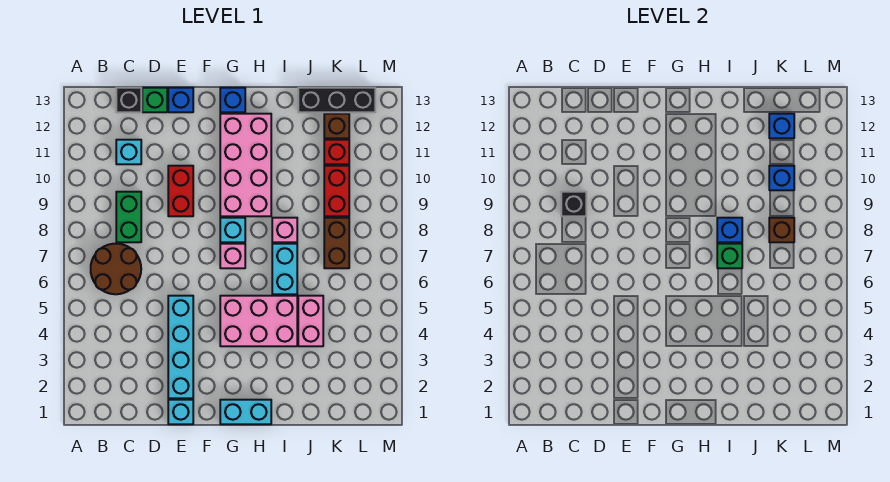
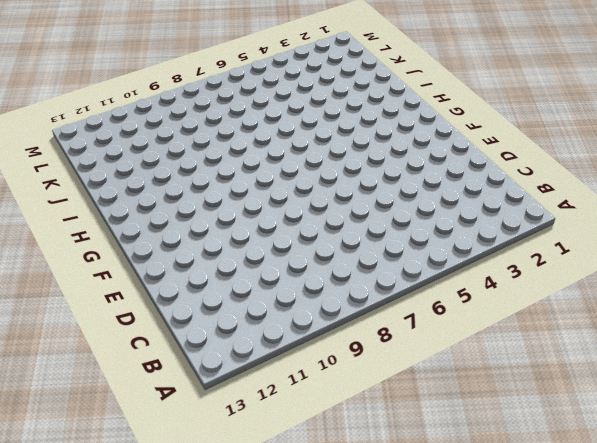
none -> brown round brick B6:C7 level 1
none -> green brick C8:C9 level 1
none -> cyan brick C11 level 1

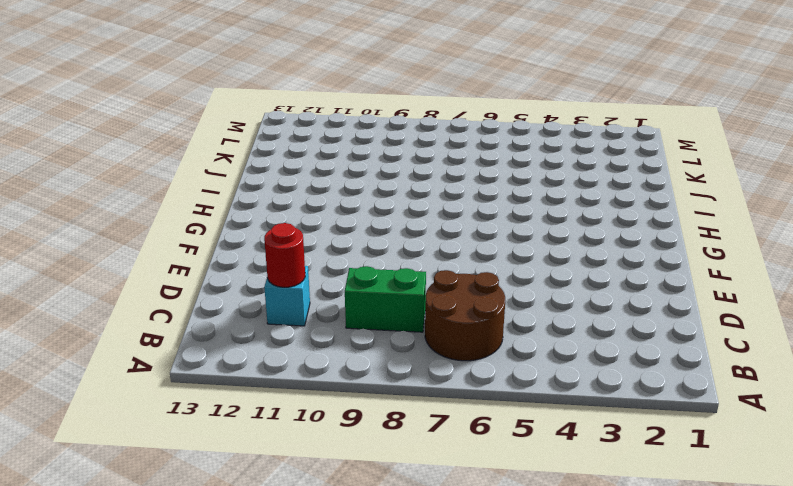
red round brick C11 level 2 -> none
none -> black brick C13 level 1
none -> green brick D13 level 1
none -> cyan brick E1 level 1

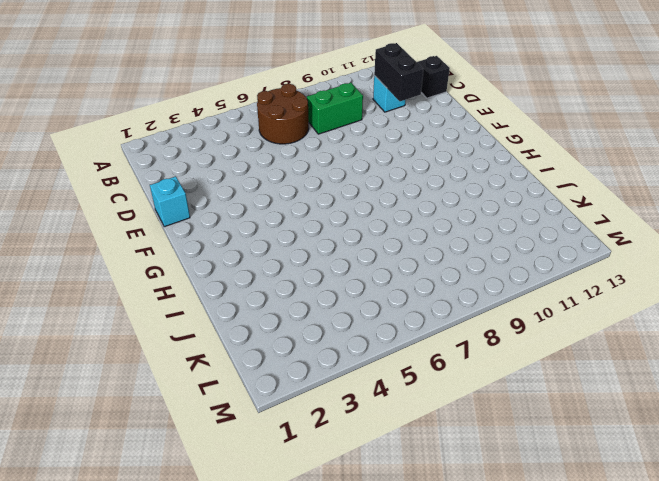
black brick C11:D11 level 2 -> none
none -> green brick D13 level 1
none -> cyan brick E2:E5 level 1
none -> red brick E9:E10 level 1

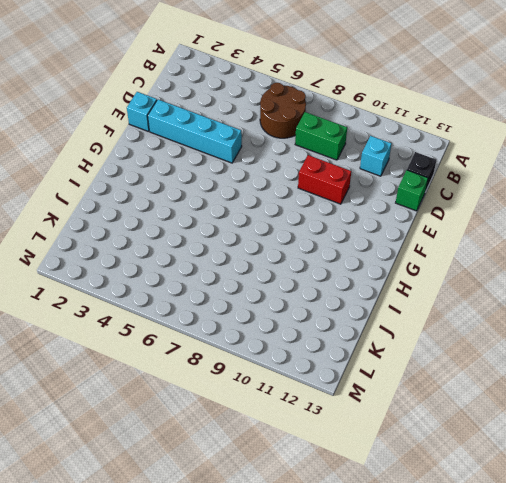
none -> blue brick E13 level 1
none -> cyan brick G1:H1 level 1
none -> pink brick G4:I5 level 1

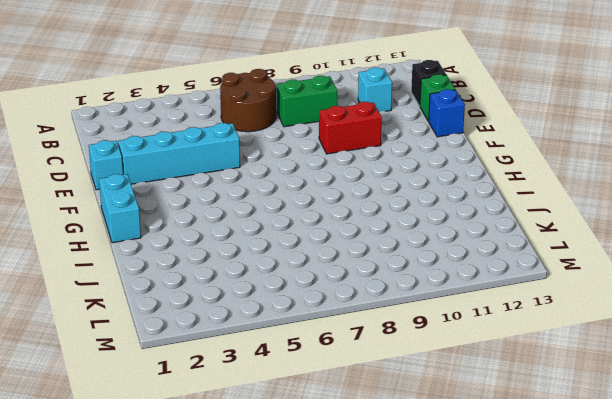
none -> pink brick G4:I5 level 1
none -> pink brick G7 level 1
none -> cyan brick G8 level 1

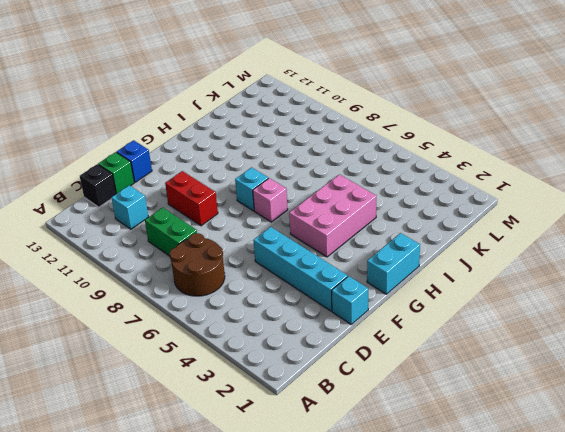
none -> pink brick G9:H12 level 1
none -> blue brick G13 level 1
none -> cyan brick I6:I7 level 1

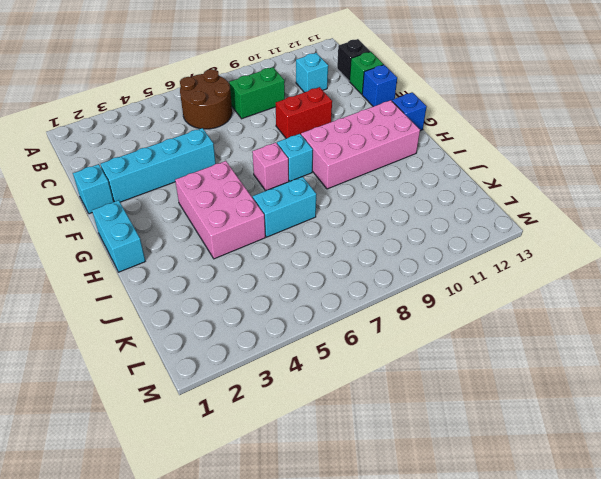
none -> pink brick I8 level 1
none -> pink brick J4:J5 level 1
none -> black brick J13:L13 level 1

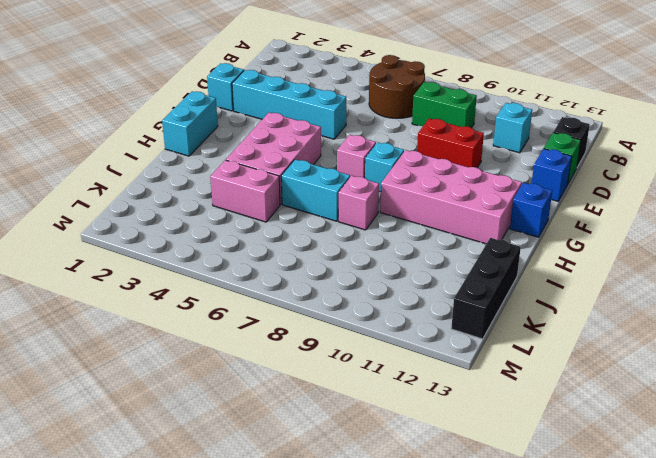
none -> brown brick K7:K8 level 1
none -> red brick K9:K10 level 1
none -> red brick K11 level 1

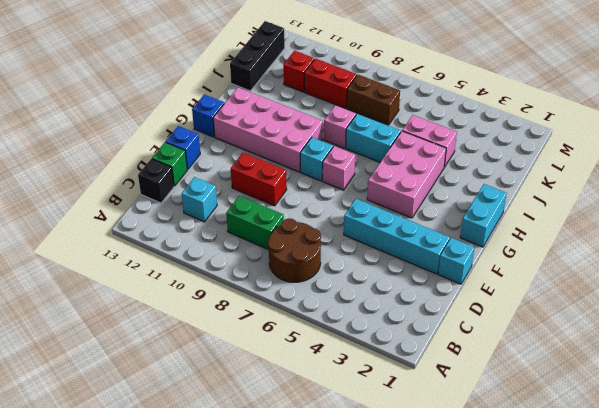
none -> brown brick K12 level 1
none -> black brick C9 level 2
none -> green brick I7 level 2

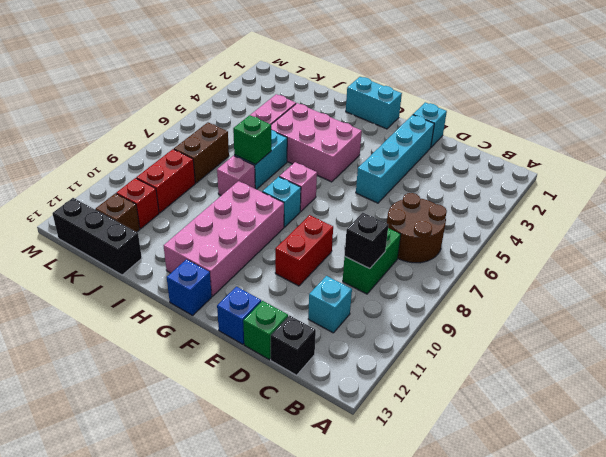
none -> blue brick I8 level 2
none -> brown brick K8 level 2
none -> blue brick K10 level 2

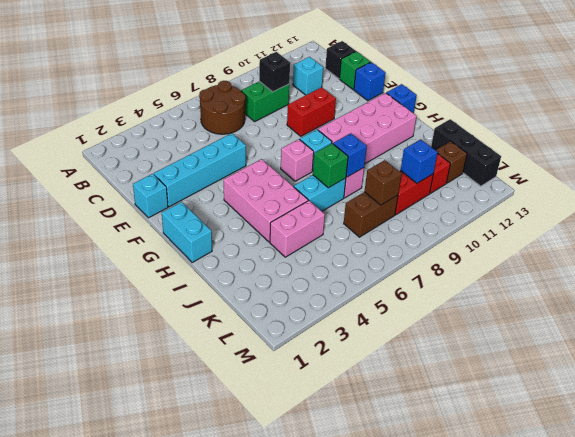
none -> blue brick K12 level 2

